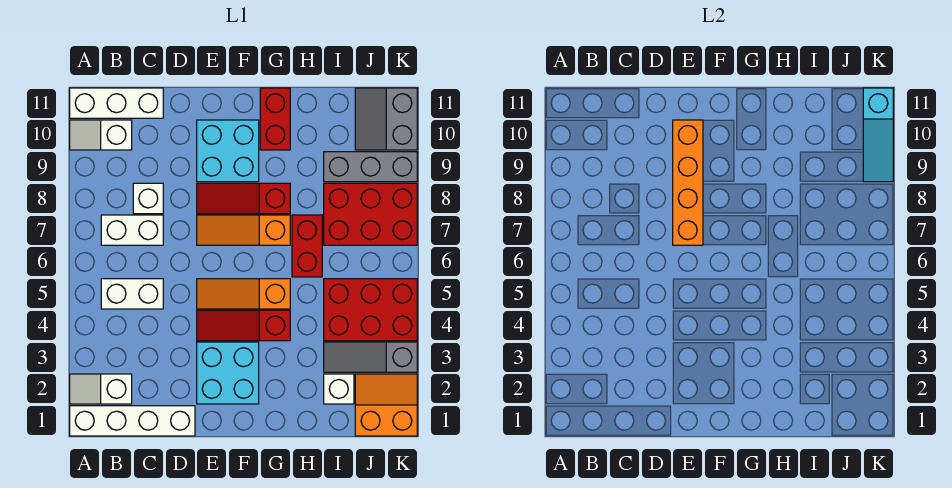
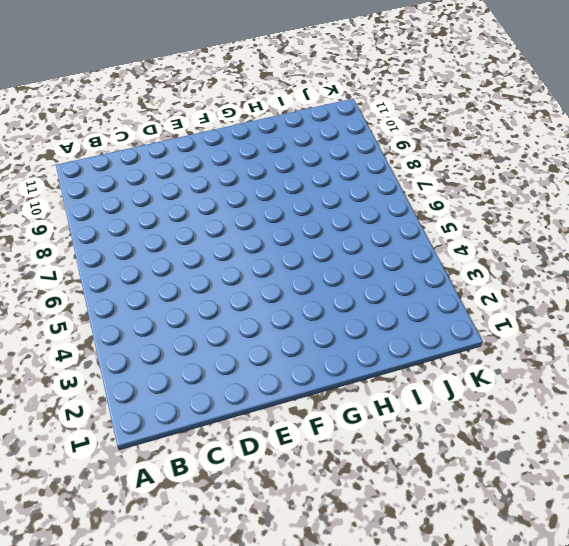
none -> white brick A1:D1 level 1
none -> white slope A2:B2 level 1 top B
none -> white slope A10:B10 level 1 top B

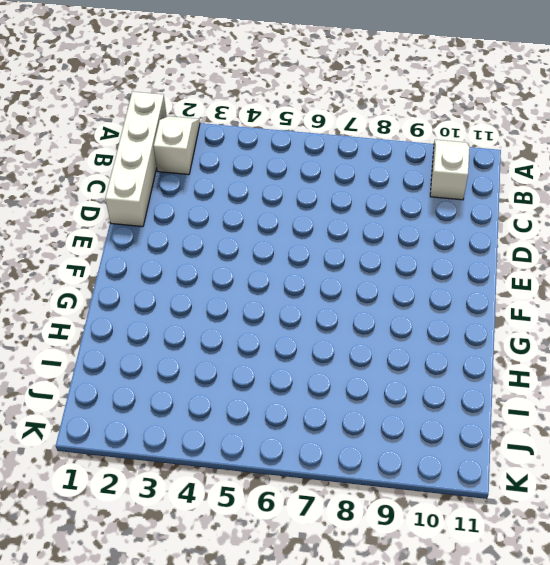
none -> white brick A11:C11 level 1
none -> white brick B5:C5 level 1
none -> white brick B7:C7 level 1

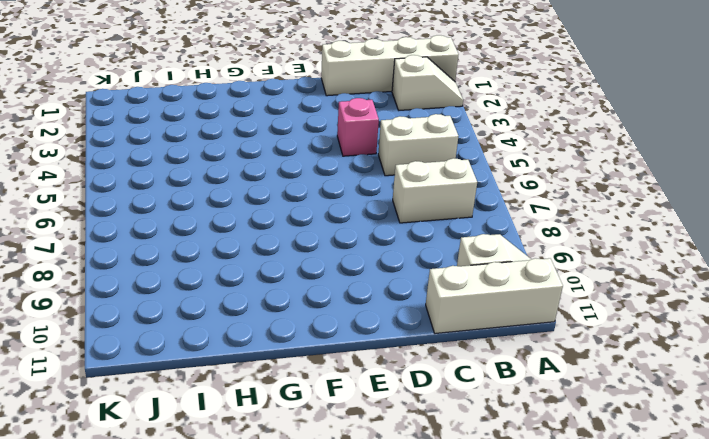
pink brick D4 level 1 -> none
none -> white brick C8 level 1
none -> cyan brick E2:F3 level 1
none -> red slope E4:G4 level 1 top G

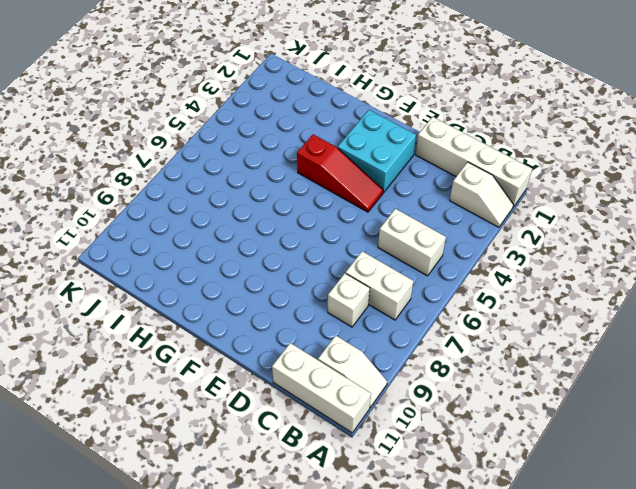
none -> orange slope E5:G5 level 1 top G
none -> orange slope E7:G7 level 1 top G
none -> red slope E8:G8 level 1 top G

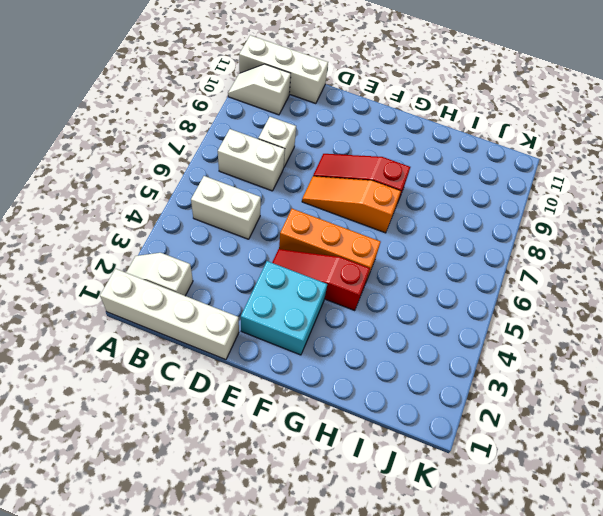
orange brick E5:G5 level 1 -> orange slope E5:G5 level 1 top G
none -> cyan brick E9:F10 level 1
none -> red brick G10:G11 level 1
none -> red brick H6:H7 level 1

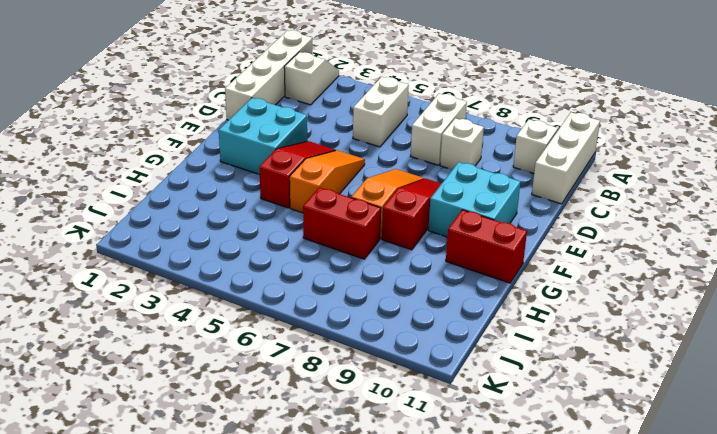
none -> white brick I2 level 1
none -> grey slope I3:K3 level 1 top K
none -> red brick I4:K5 level 1

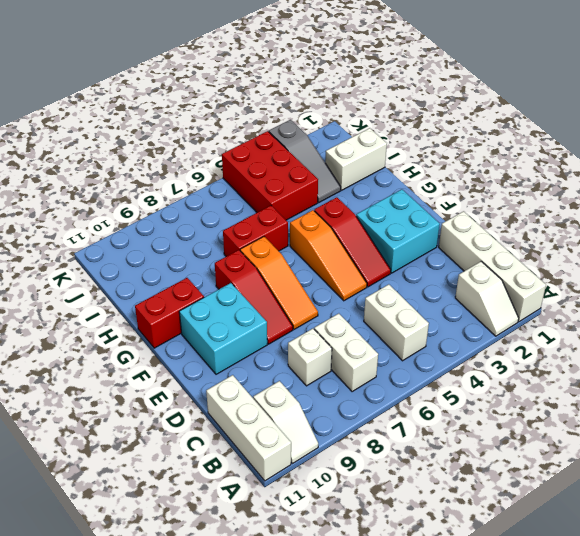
white brick I1:I2 level 1 -> white brick I2 level 1
none -> red brick I7:K8 level 1
none -> grey brick I9:K9 level 1
none -> orange slope J1:K2 level 1 top 1

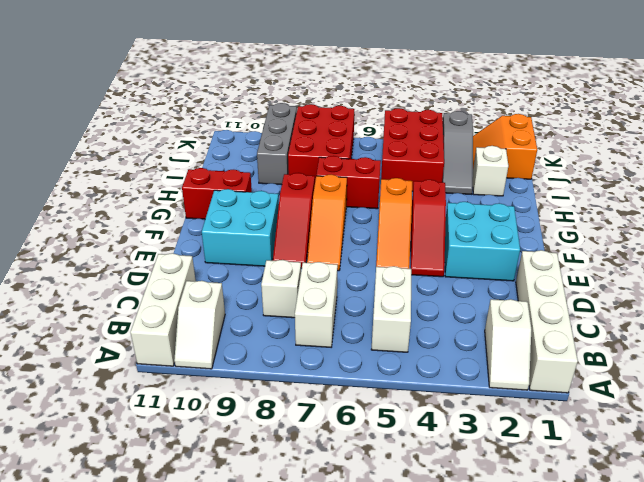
none -> grey slope J10:K11 level 1 top K
none -> orange brick E7:E10 level 2
none -> cyan slope K9:K11 level 2 top 11

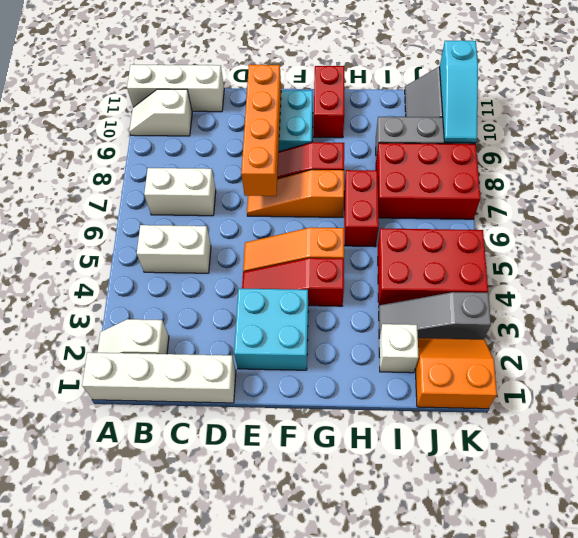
none -> white brick C8 level 1

